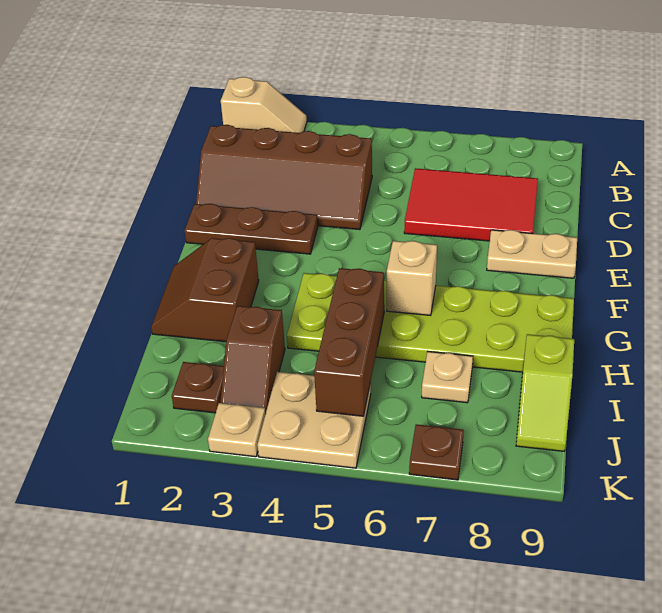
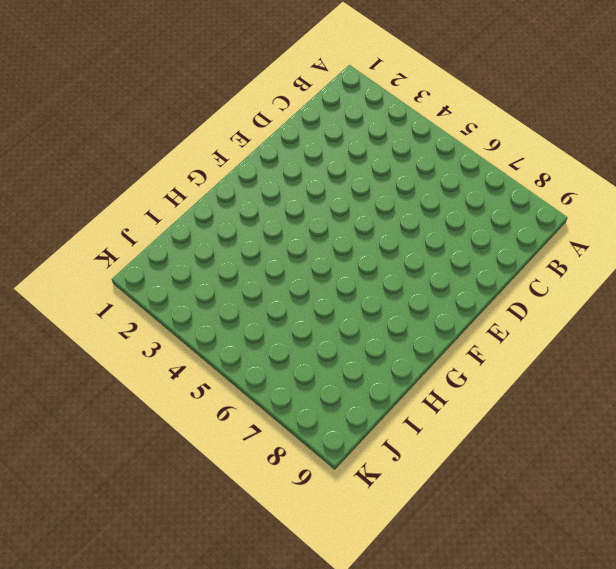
none -> tan slope A1:A2 level 1 top 1
none -> brown slope C1:D4 level 1 top C
none -> red tile C6:D8 level 1

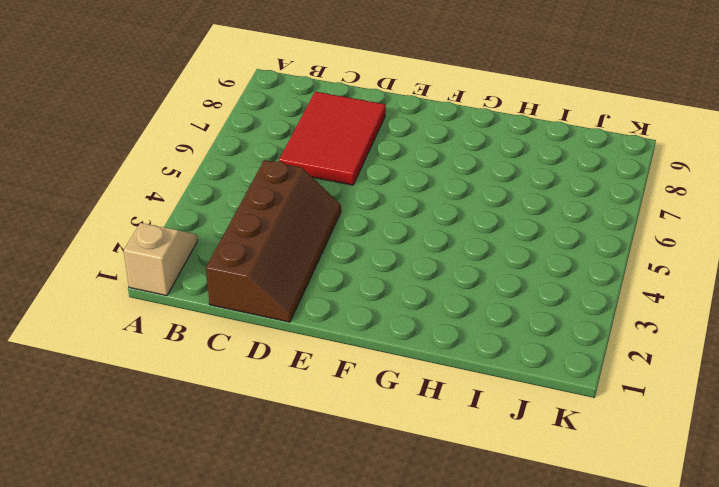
none -> brown plate E1:E3 level 1
none -> tan plate E8:E9 level 1
none -> brown slope G1:H2 level 1 top 2

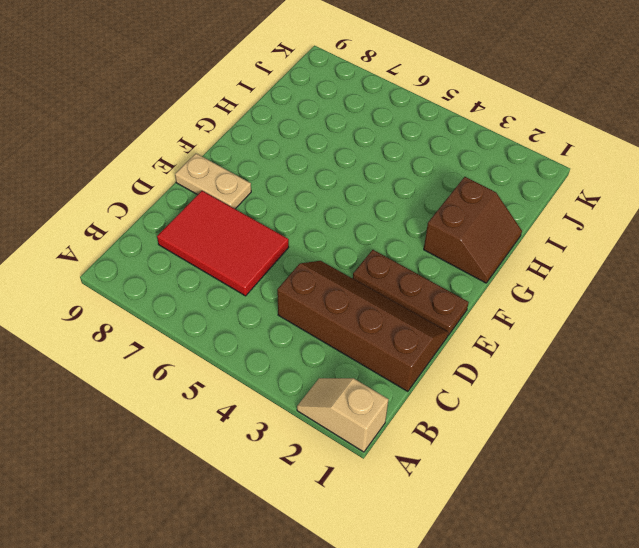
none -> lime plate G4:H9 level 1
none -> brown slope I3:J3 level 1 top I
none -> tan plate I7 level 1

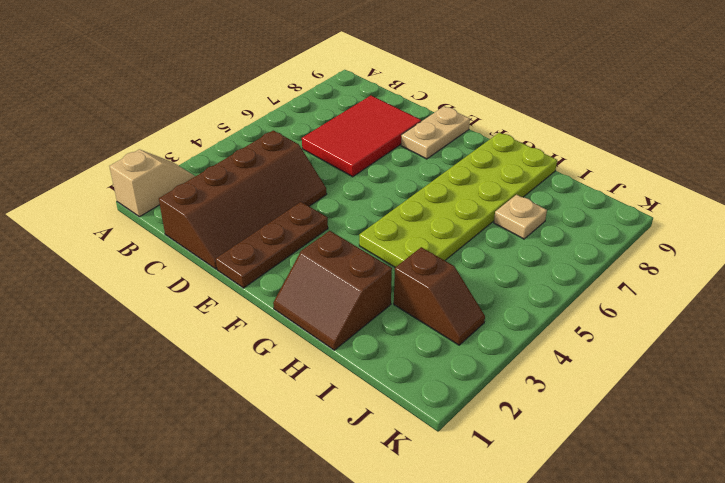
none -> lime slope I9:J9 level 1 top I
none -> brown plate J2 level 1
none -> tan plate J4:K5 level 1

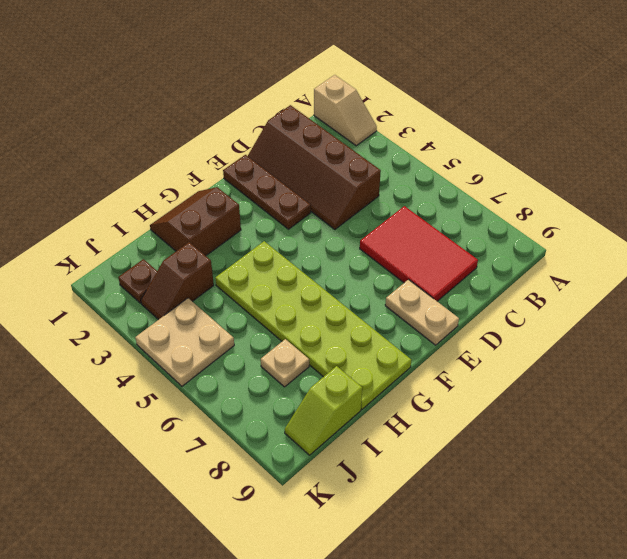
none -> tan plate K3 level 1
none -> brown plate K7 level 1
none -> tan brick G6 level 2

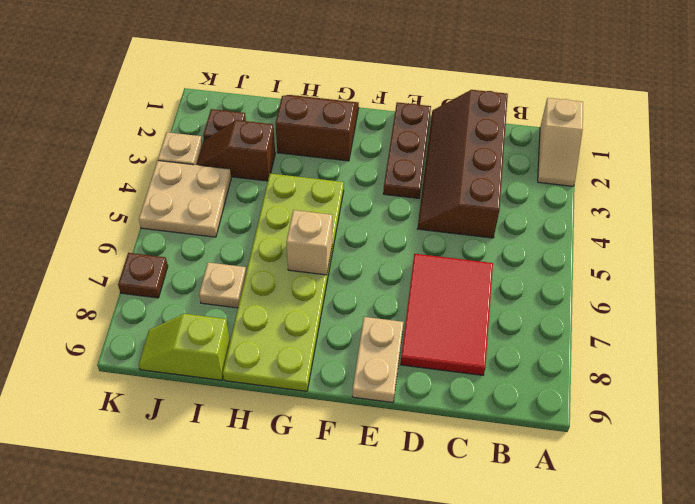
none -> brown brick H5:J5 level 2

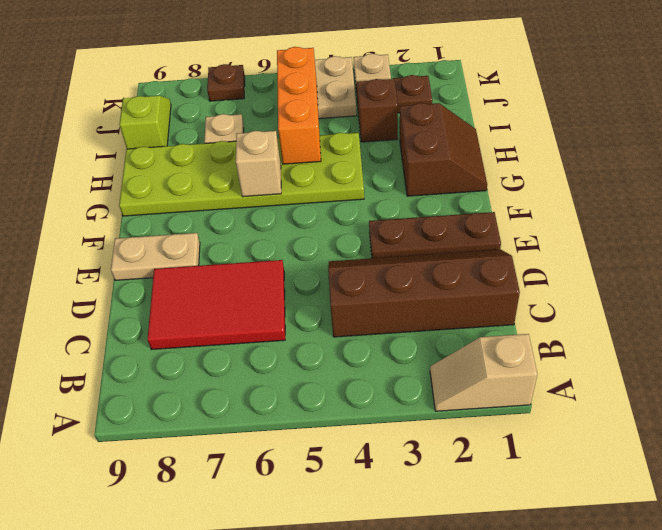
orange brick H5:J5 level 2 -> brown brick H5:J5 level 2

